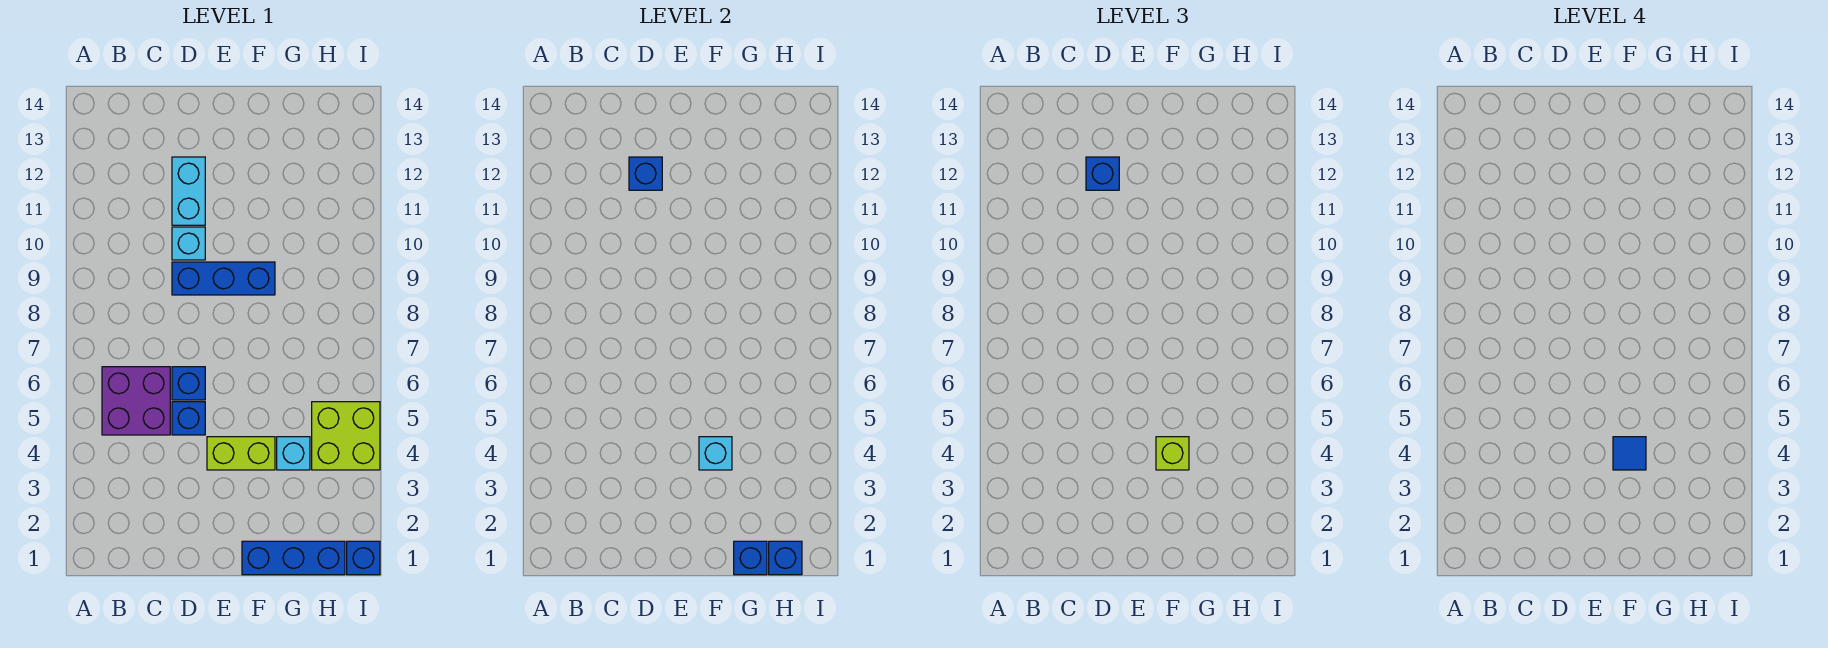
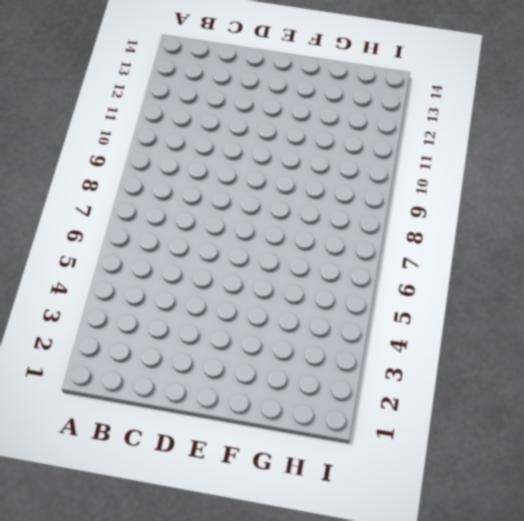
none -> purple brick B5:C6 level 1
none -> blue brick D5 level 1
none -> blue brick D6 level 1

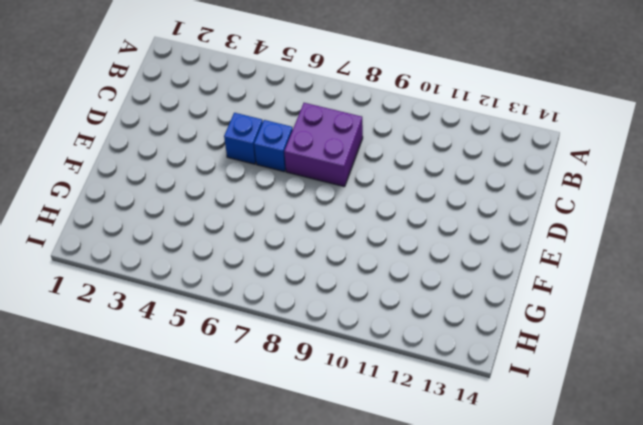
purple brick C7:D8 level 1 -> purple brick B5:C6 level 1
none -> blue brick D9:F9 level 1
none -> cyan brick D10 level 1
none -> cyan brick D11:D12 level 1

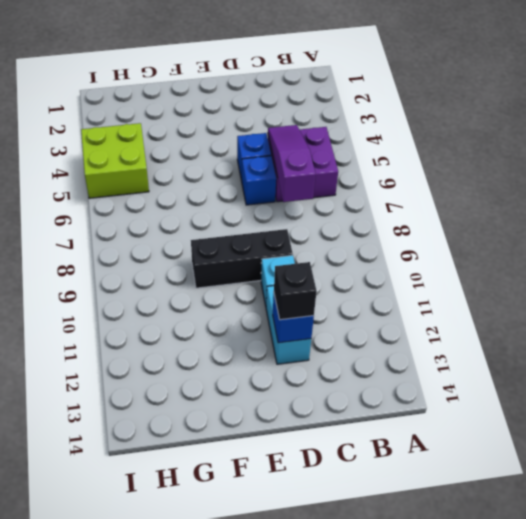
purple slope C5:C7 level 2 top 7 -> none
black brick D9:F9 level 1 -> blue brick D9:F9 level 1
black brick D12 level 3 -> blue brick D12 level 3
none -> lime brick E4:F4 level 1
none -> blue brick F1:H1 level 1
none -> cyan brick G4 level 1

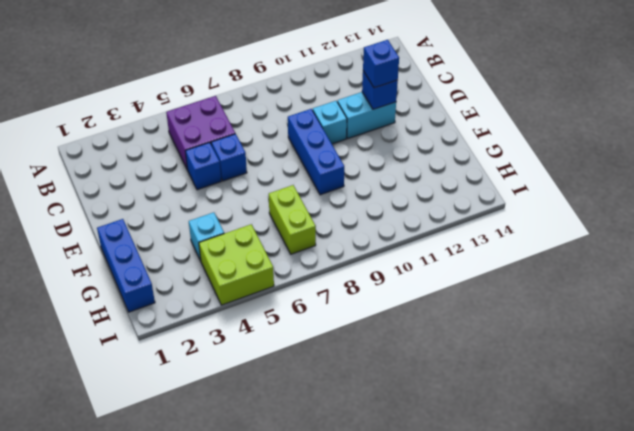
lime brick G7:H7 level 1 -> lime brick E4:F4 level 1
none -> blue brick I1 level 1
none -> cyan brick F4 level 2
none -> blue brick G1 level 2

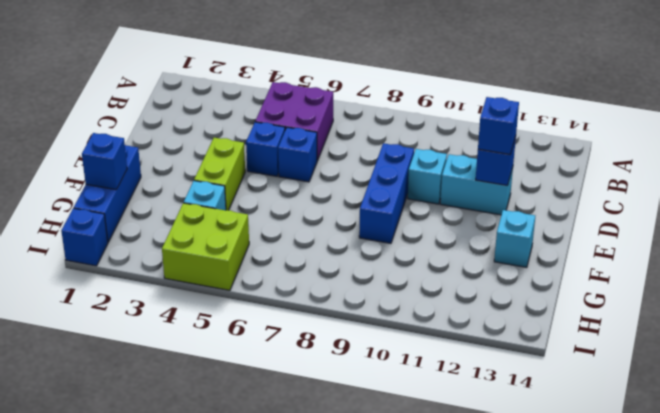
cyan brick F13 level 1 -> cyan brick F4 level 2
none -> blue brick H1 level 2
none -> lime brick F4 level 3
none -> blue tile F4 level 4

